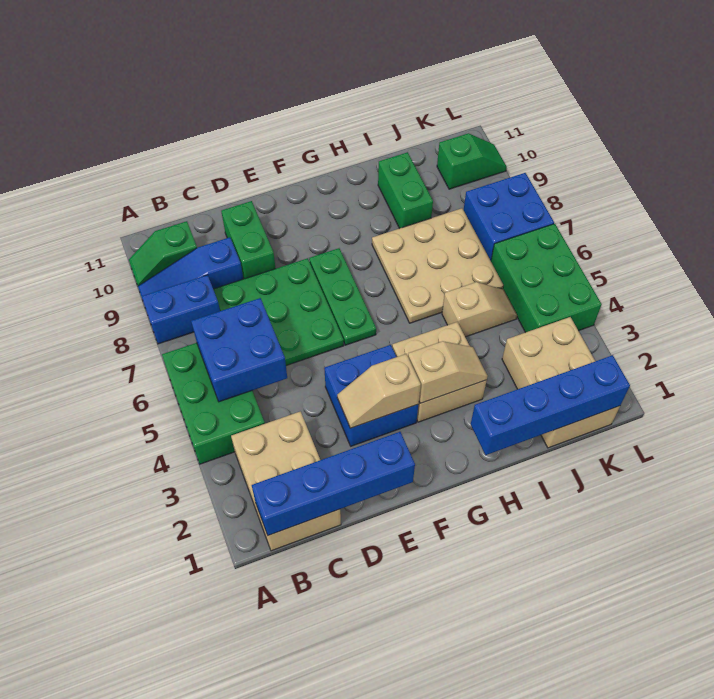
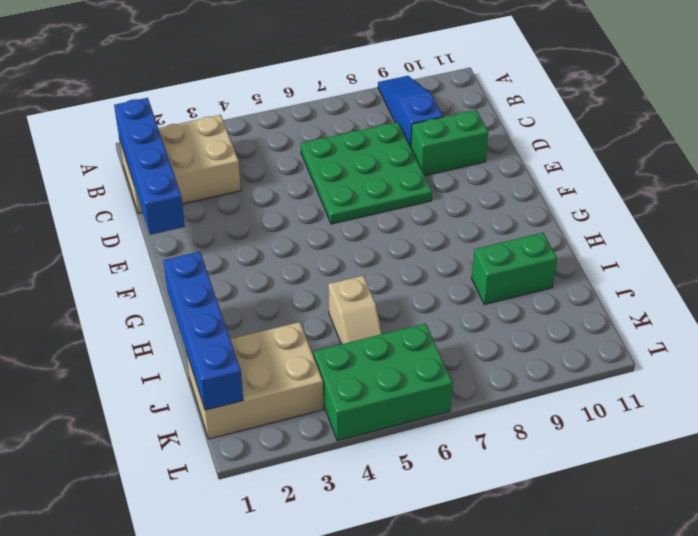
none -> green brick A4:B6 level 1
none -> blue brick A8:B8 level 1
none -> green slope A10:B10 level 1 top B

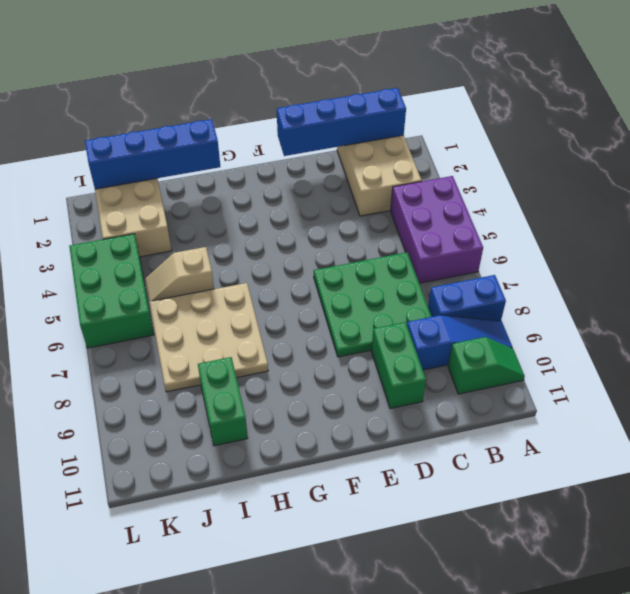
purple brick A4:B6 level 1 -> green brick A4:B6 level 1
none -> blue brick E3:F4 level 1
none -> green plate F6:F8 level 1
none -> tan brick G3:H4 level 1

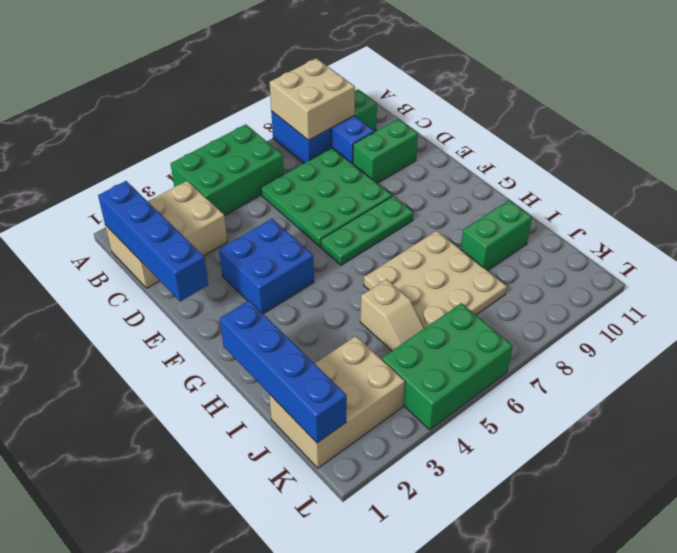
tan brick A8:B9 level 2 -> tan brick G3:H4 level 1
none -> blue brick K7:L8 level 1
none -> green slope K10:L10 level 1 top K
none -> blue brick B5:C6 level 2

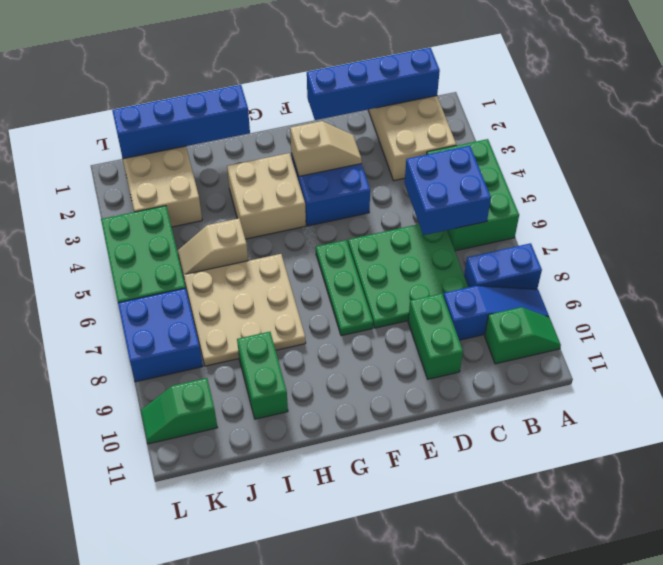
none -> tan slope G3:H3 level 2 top G

